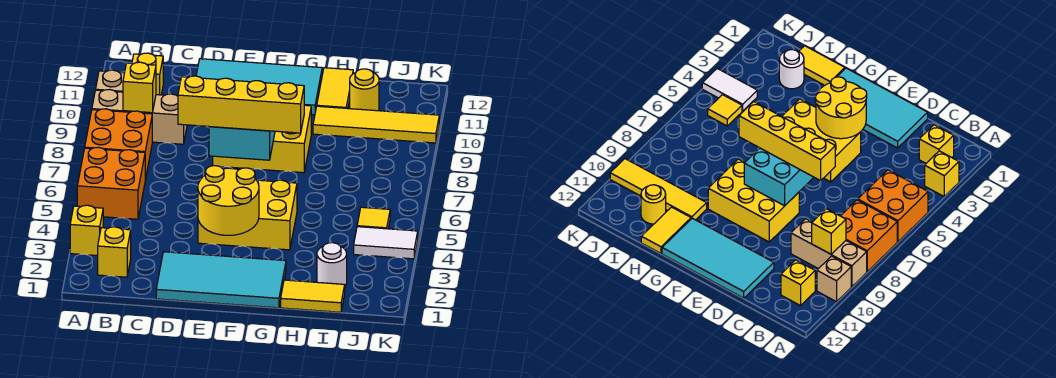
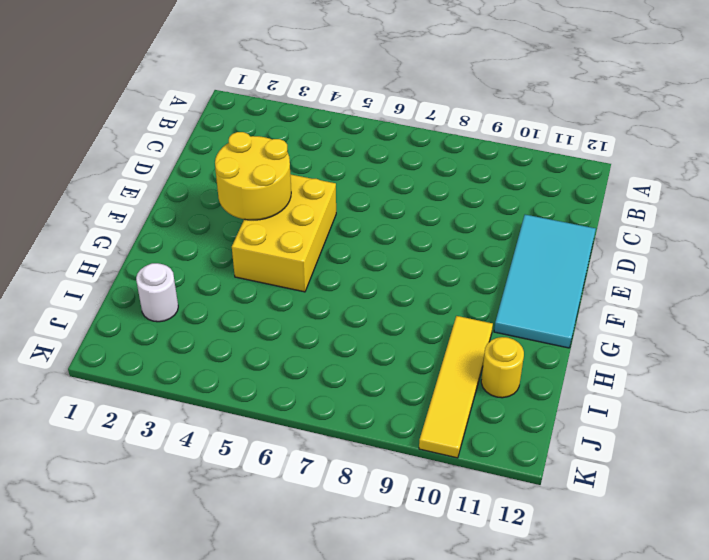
none -> yellow brick A3 level 1
none -> orange brick A5:B6 level 1
none -> orange brick A7:B8 level 1

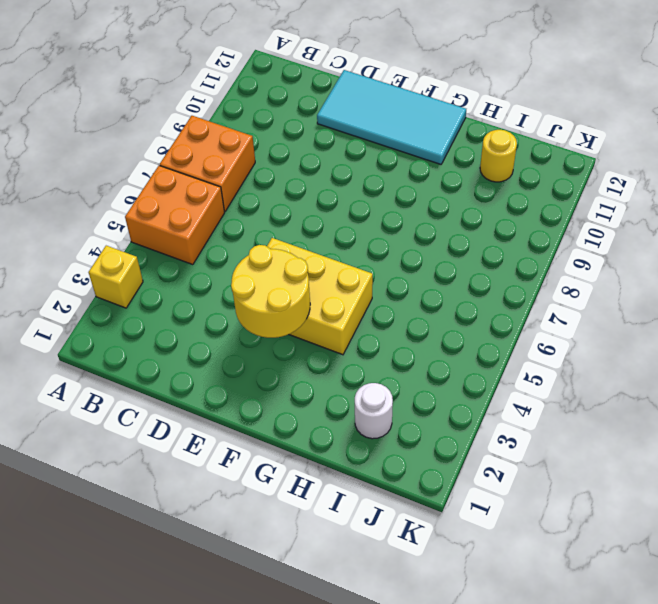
none -> tan brick A9:C9 level 1
none -> tan brick A10 level 1
none -> yellow brick B2 level 1

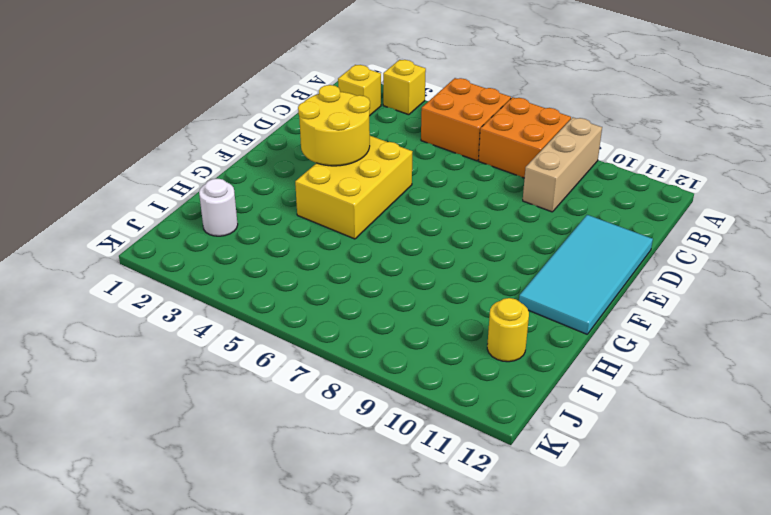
none -> tan brick A10 level 1
none -> yellow brick B11 level 1
none -> cyan tile D1:G2 level 1

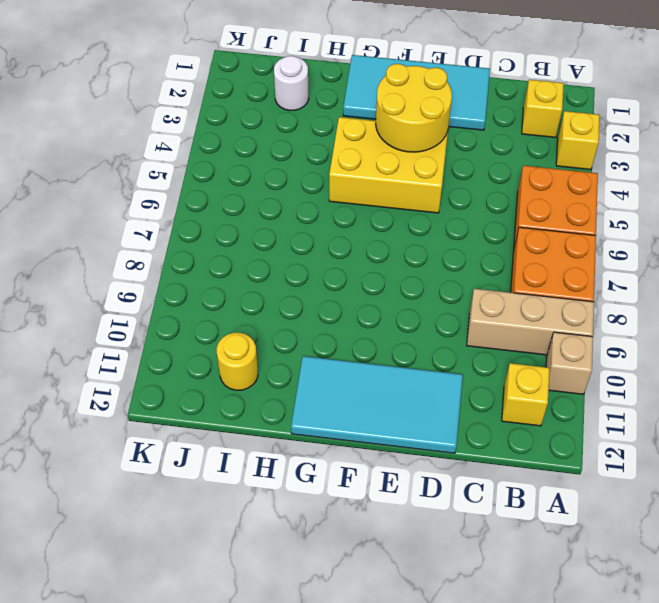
none -> yellow brick E8:G9 level 1
none -> yellow tile H1:I1 level 1
none -> yellow tile H10:K10 level 1

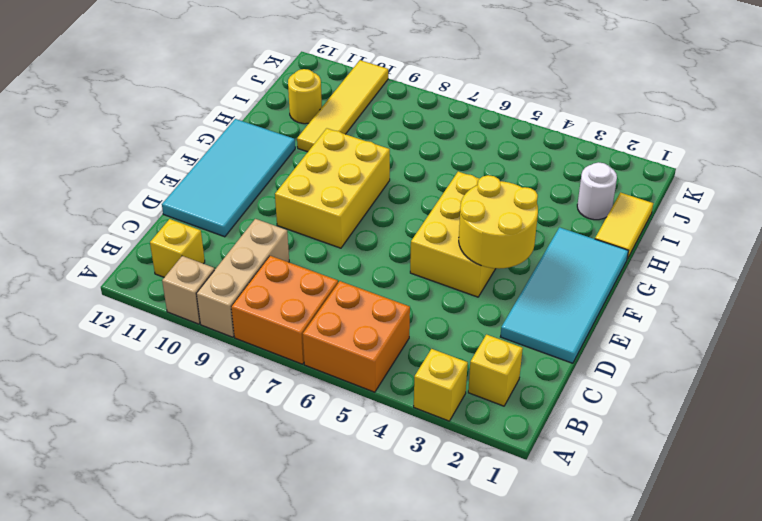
none -> yellow tile H11:H12 level 1
none -> white tile J4:K4 level 1
none -> yellow tile J5 level 1

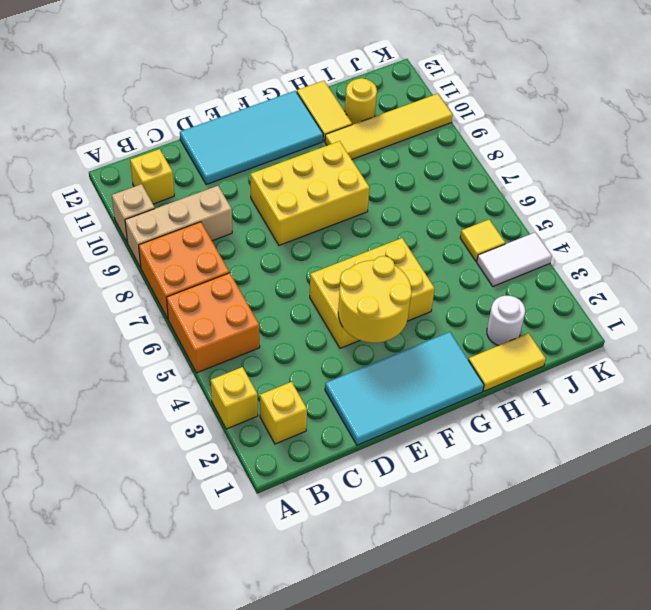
none -> yellow brick B9 level 2
none -> cyan brick E7:F8 level 2
none -> yellow brick D7:G7 level 3

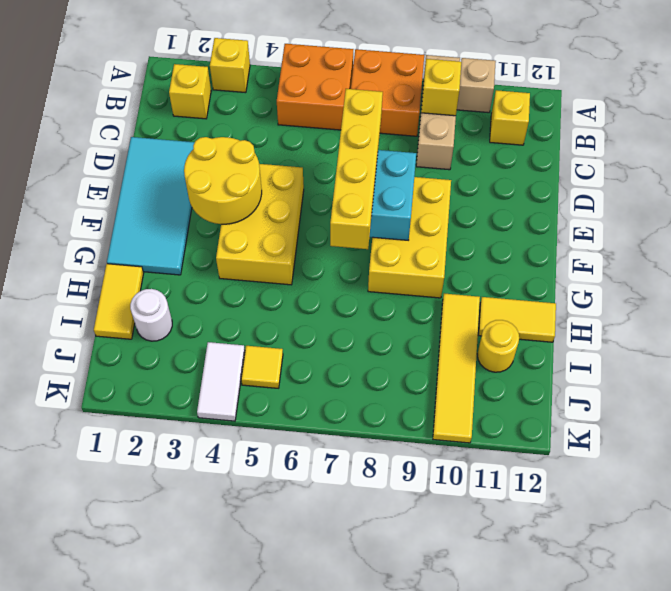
none -> cyan tile D11:G12 level 1

